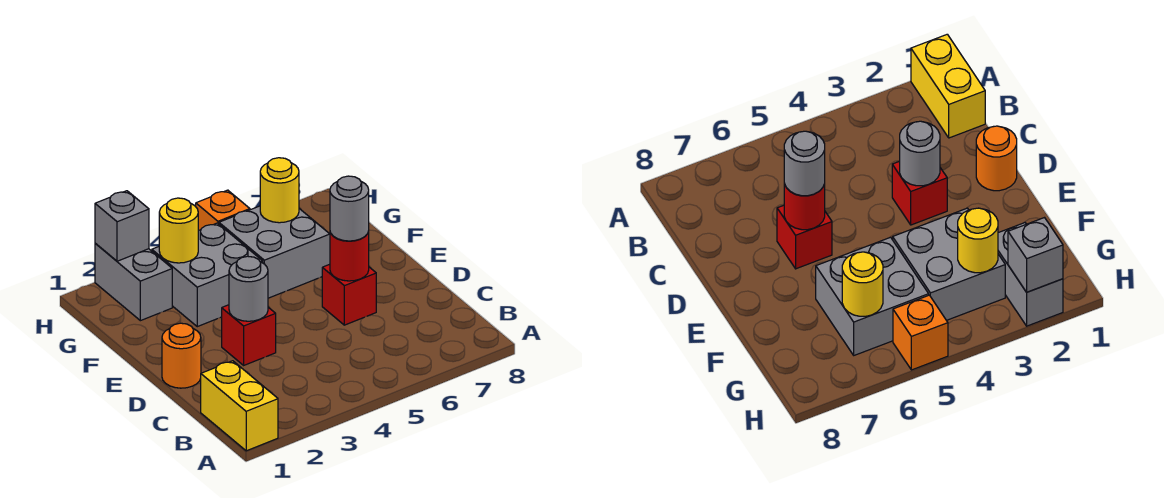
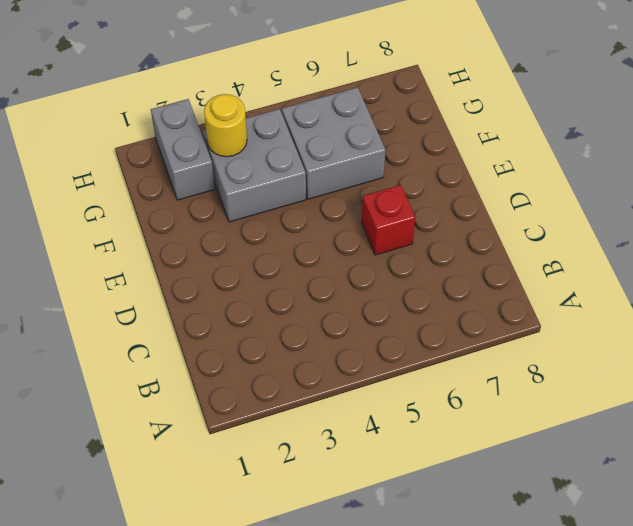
none -> yellow brick A1:B1 level 1
none -> orange round brick D1 level 1
none -> red brick D3 level 1

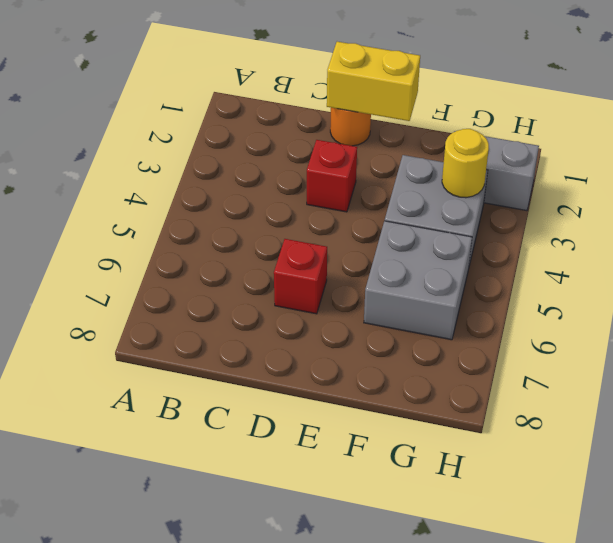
yellow brick D1:E1 level 2 -> yellow brick A1:B1 level 1
none -> orange brick H5 level 1
none -> grey round brick D3 level 2
none -> red round brick D6 level 2

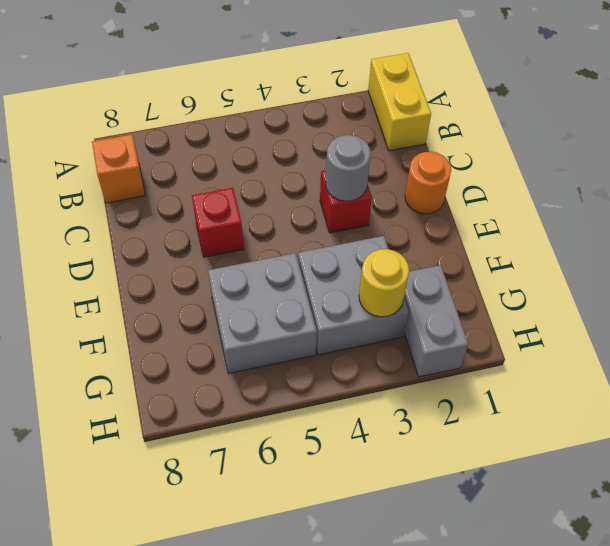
orange brick B8 level 1 -> orange brick H5 level 1
none -> red round brick D6 level 2
none -> yellow round brick G6 level 2
none -> grey brick H2 level 2

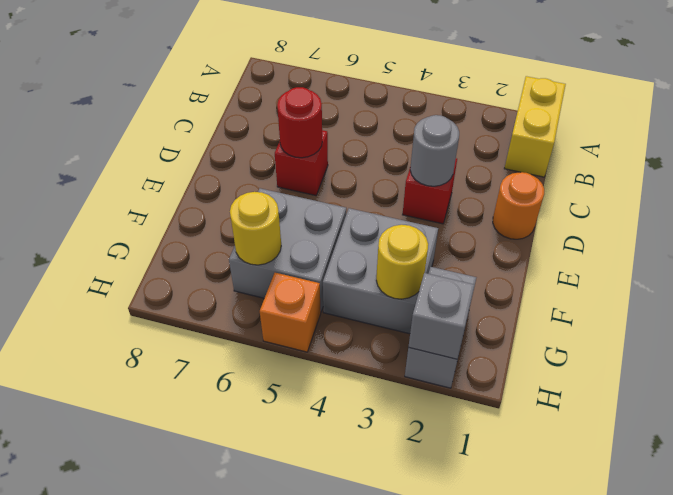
none -> grey round brick D6 level 3

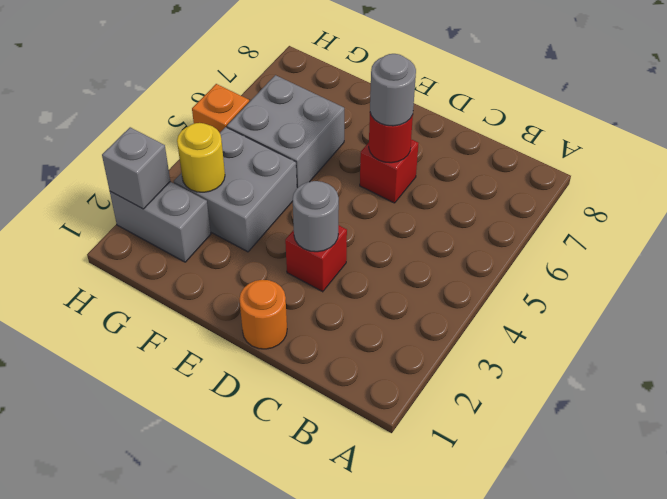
none -> yellow brick A1:B1 level 1
none -> yellow round brick G6 level 2

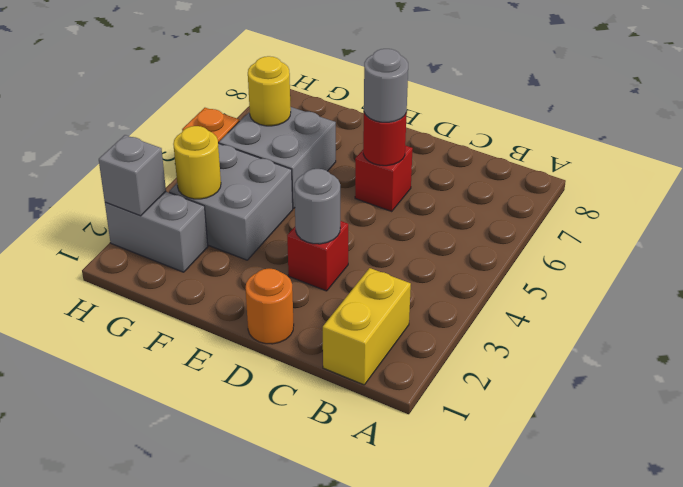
yellow brick B1:B2 level 1 -> yellow brick A1:B1 level 1

